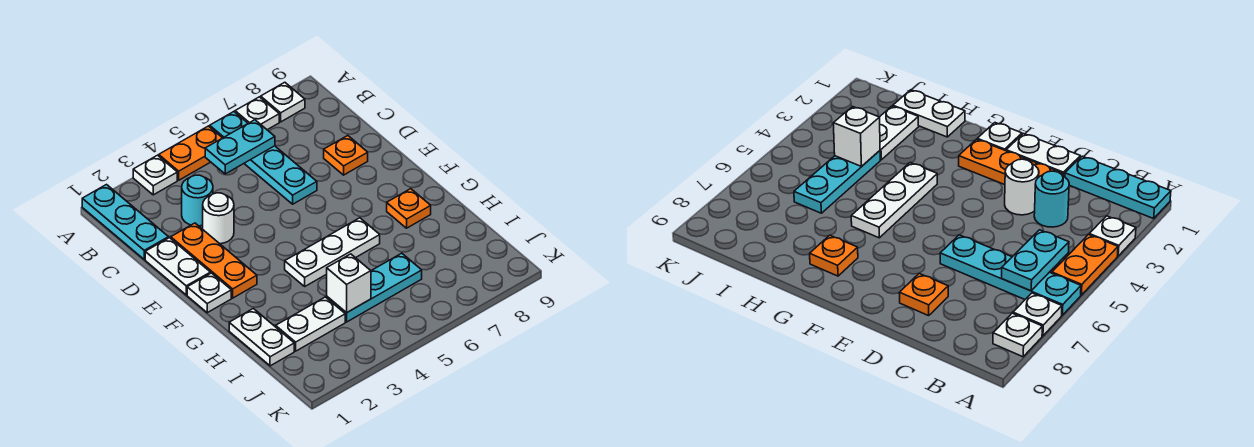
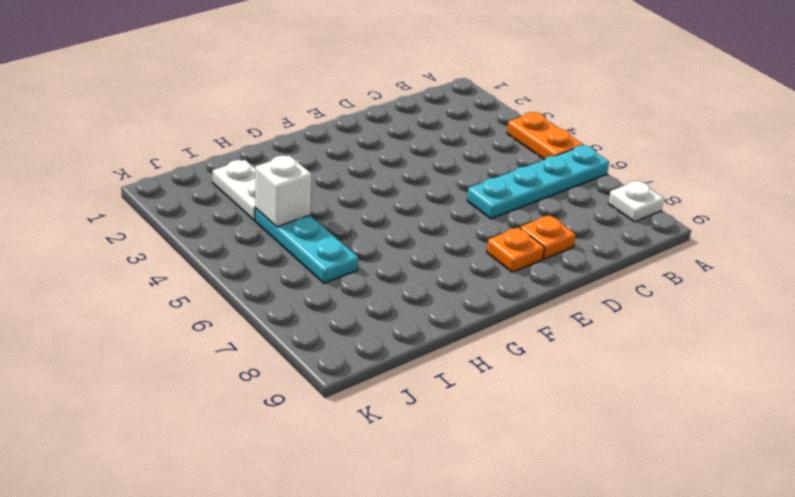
orange plate E8 level 1 -> orange plate G8 level 1
none -> cyan plate A1:C1 level 1
none -> white plate A3 level 1
none -> white plate A7 level 1

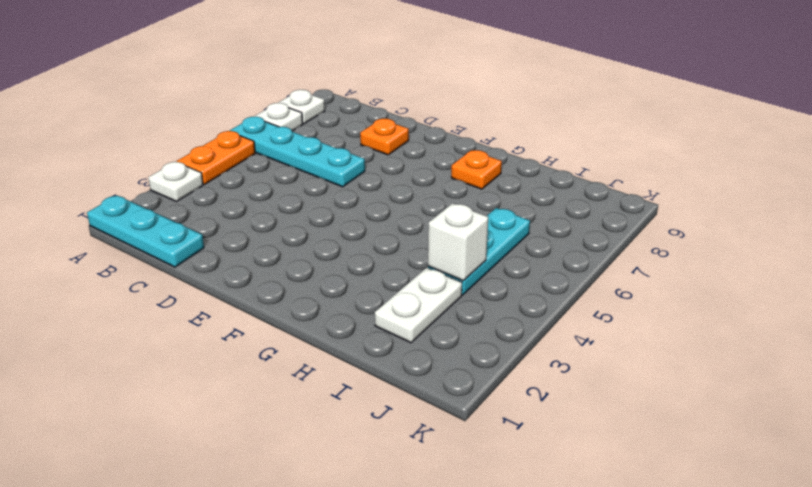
none -> cyan round brick C3 level 1
none -> white plate D1:E1 level 1
none -> orange plate D2:F2 level 1

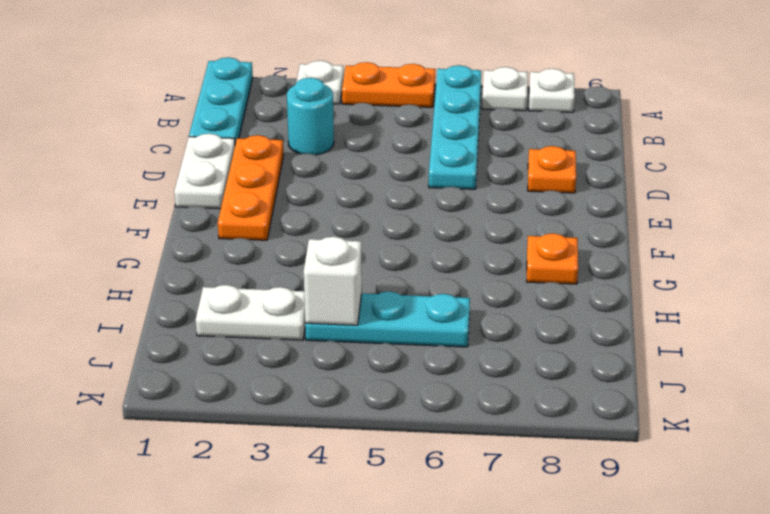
none -> white round brick D3 level 1
none -> white plate F1 level 1
none -> white plate G4:G6 level 1

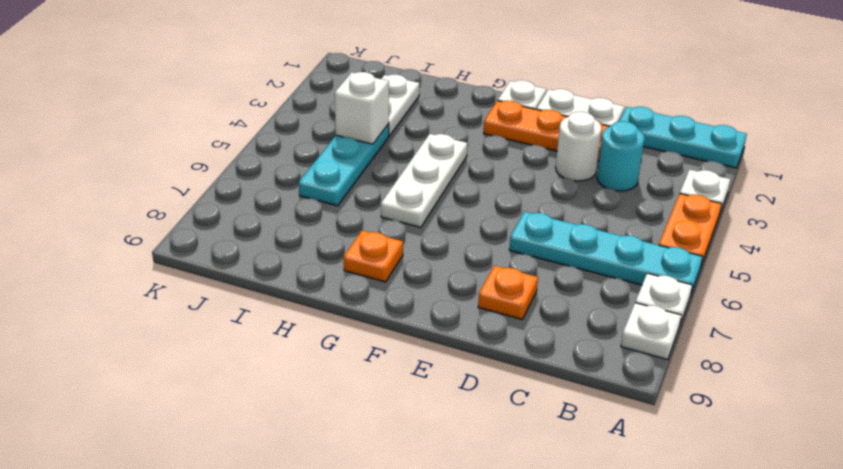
none -> white plate H1:I1 level 1
none -> cyan plate B5:B6 level 2

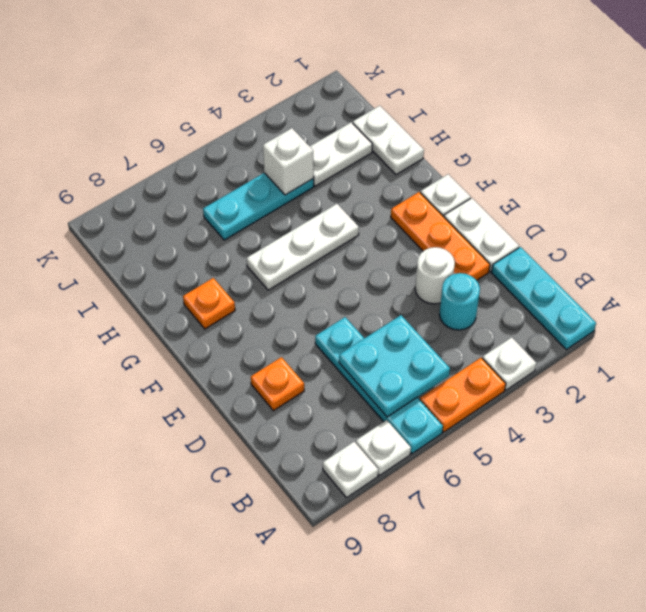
cyan plate B5:C6 level 2 -> cyan plate B5:B6 level 2

